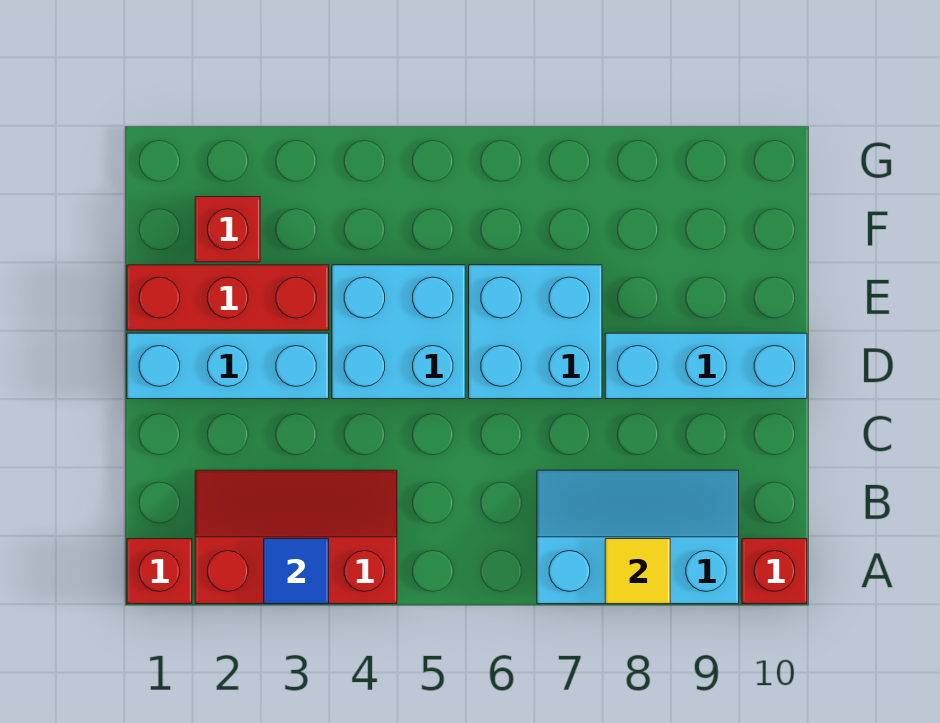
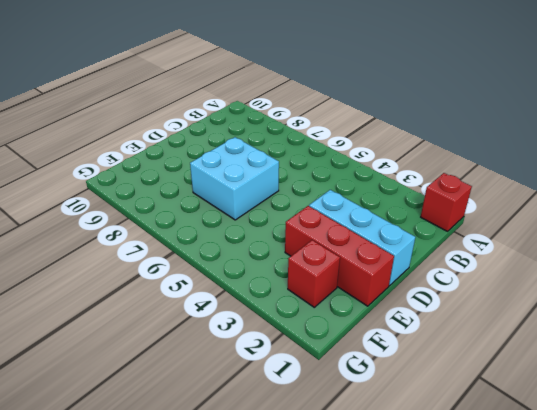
none -> red slope A2:B4 level 1 top A
none -> cyan slope A7:B9 level 1 top A
none -> red brick A10 level 1

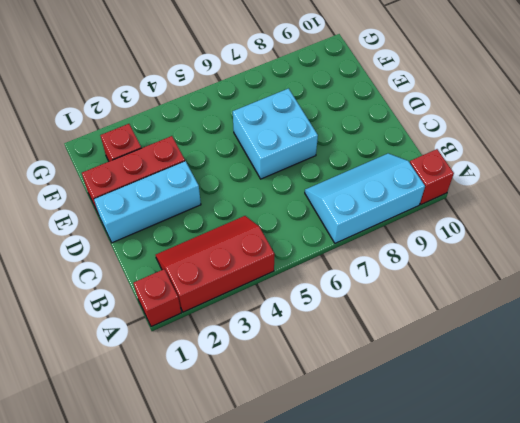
none -> cyan brick D4:E5 level 1
none -> cyan brick D8:D10 level 1
none -> blue tile A3 level 2

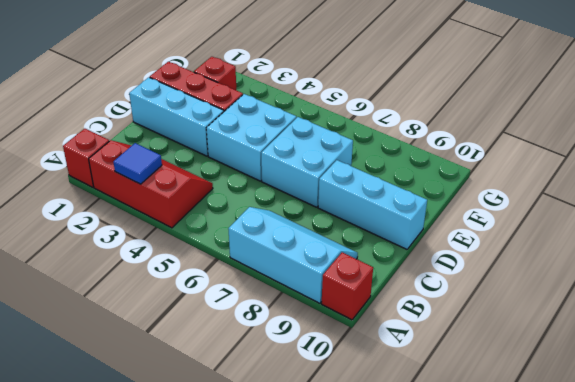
none -> yellow tile A8 level 2

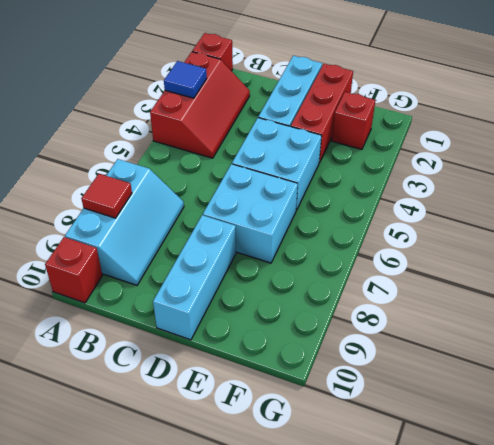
red tile A8 level 2 -> yellow tile A8 level 2

